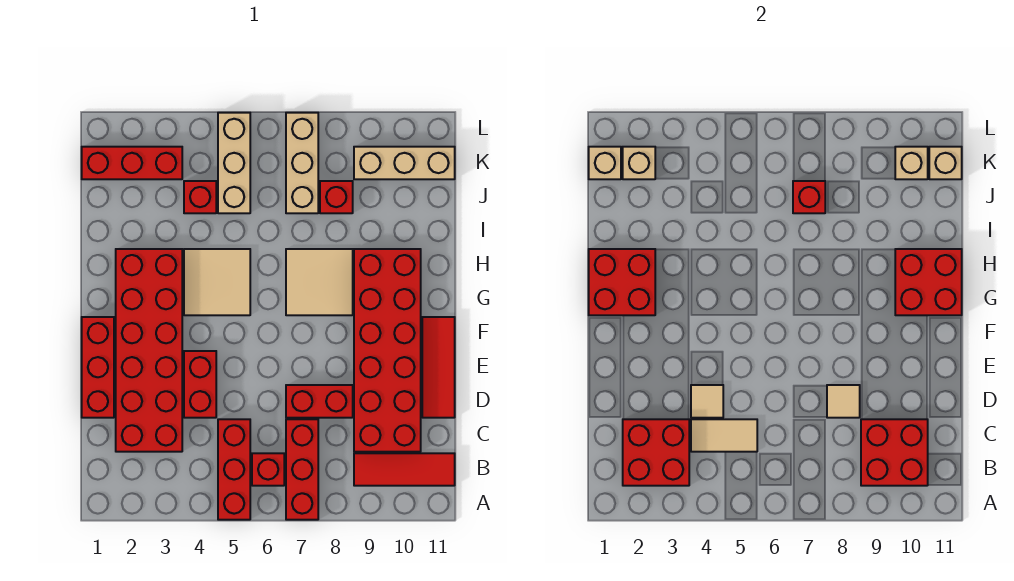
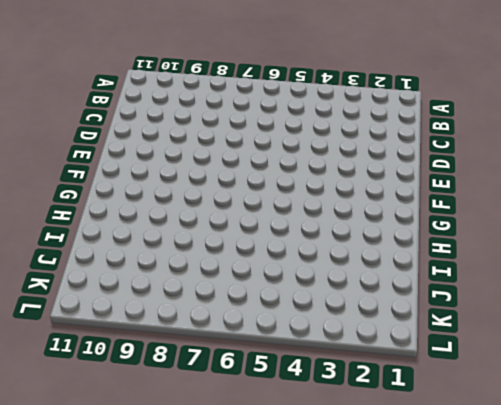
none -> red brick A5:C5 level 1
none -> red brick A7:C7 level 1
none -> red brick B6 level 1
none -> red tile B9:B11 level 1

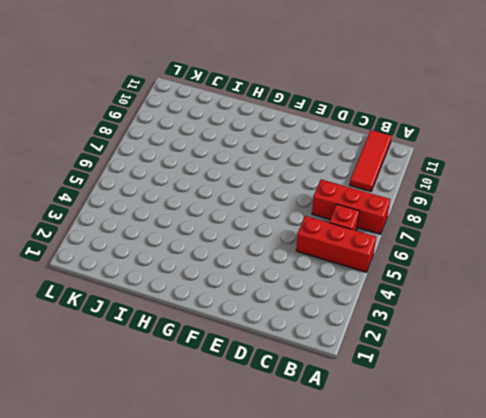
none -> red brick C2:H3 level 1
none -> red brick C9:H10 level 1
none -> red brick D1:F1 level 1
none -> red brick D4:E4 level 1

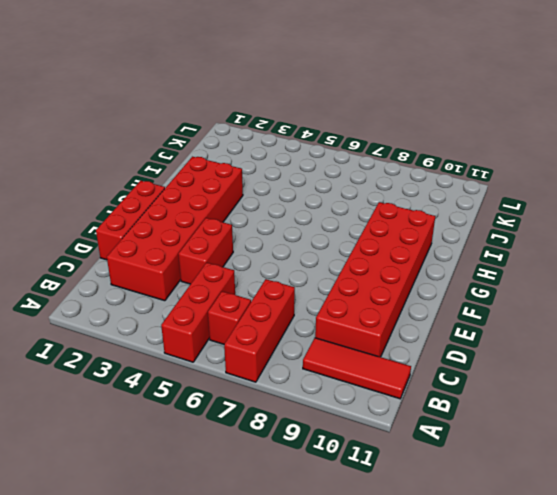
none -> red brick D7:D8 level 1
none -> red tile D11:F11 level 1
none -> tan tile G4:H5 level 1
none -> tan tile G7:H8 level 1

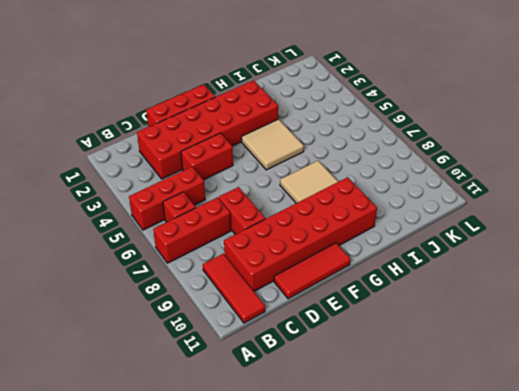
none -> red brick J4 level 1
none -> tan brick J5:L5 level 1
none -> tan brick J7:L7 level 1
none -> red brick J8 level 1

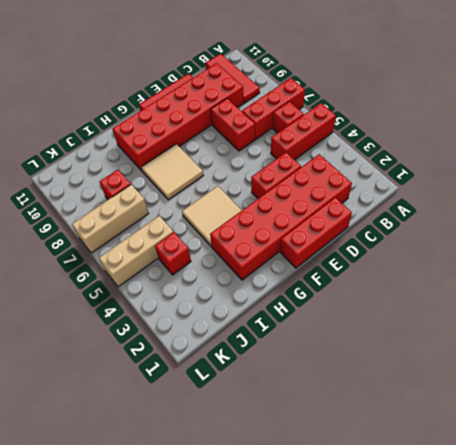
none -> red brick K1:K3 level 1
none -> tan brick K9:K11 level 1
none -> red brick B2:C3 level 2
none -> red brick B9:C10 level 2

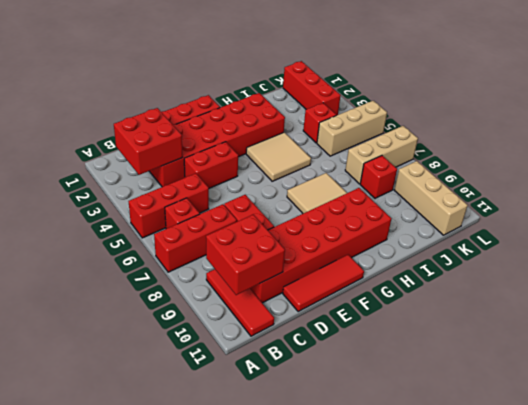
none -> tan tile C4:C5 level 2
none -> tan tile D4 level 2
none -> tan tile D8 level 2
none -> red brick G1:H2 level 2

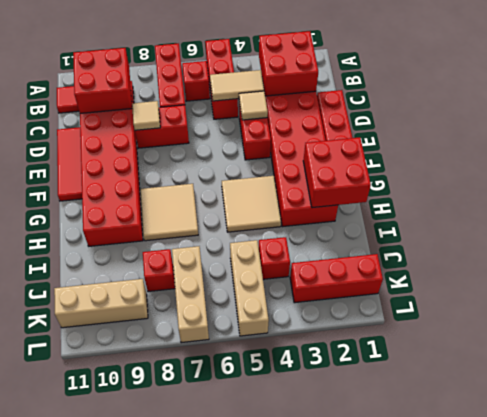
none -> red brick G10:H11 level 2
none -> red brick J7 level 2
none -> tan brick K1 level 2
none -> tan brick K2 level 2

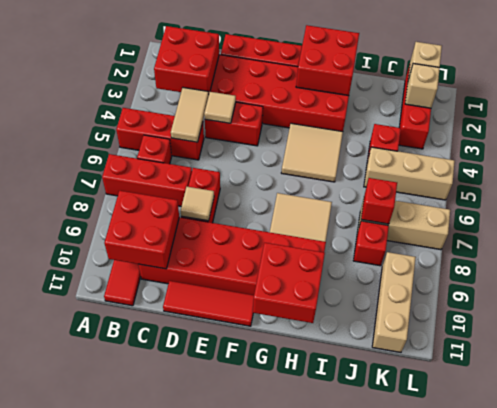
none -> tan brick K10 level 2
none -> tan brick K11 level 2

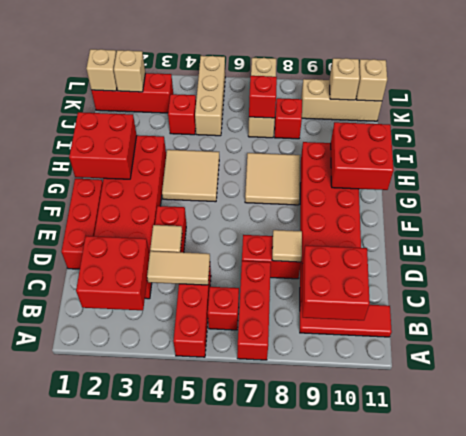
none -> red tile D11:F11 level 1

